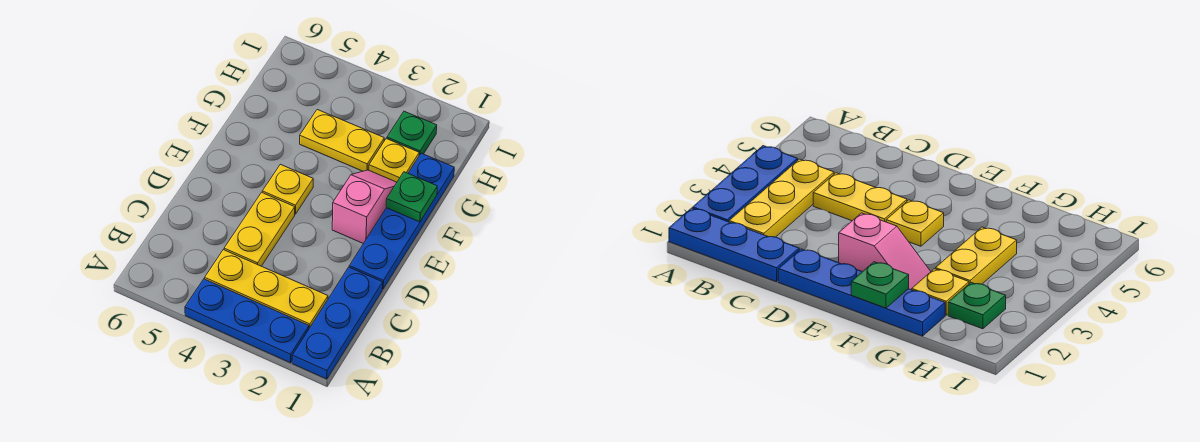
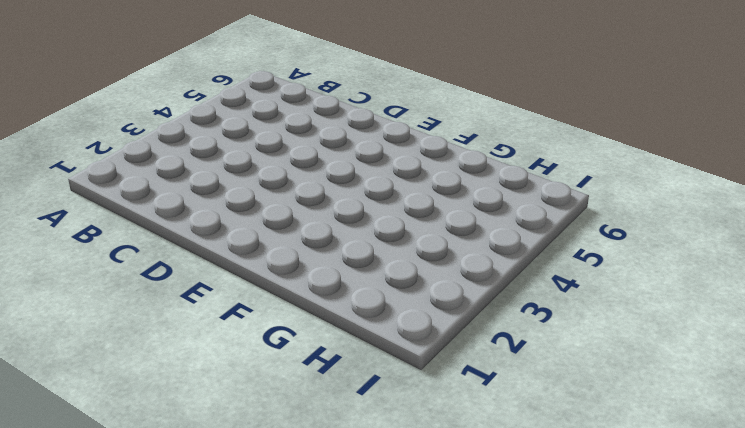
none -> blue plate A1:C1 level 1
none -> blue plate A2:A4 level 1

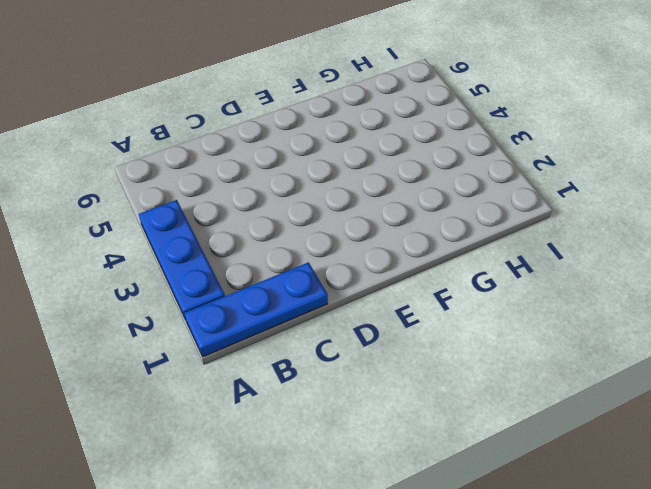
none -> yellow plate B2:B4 level 1
none -> yellow plate C4:D4 level 1

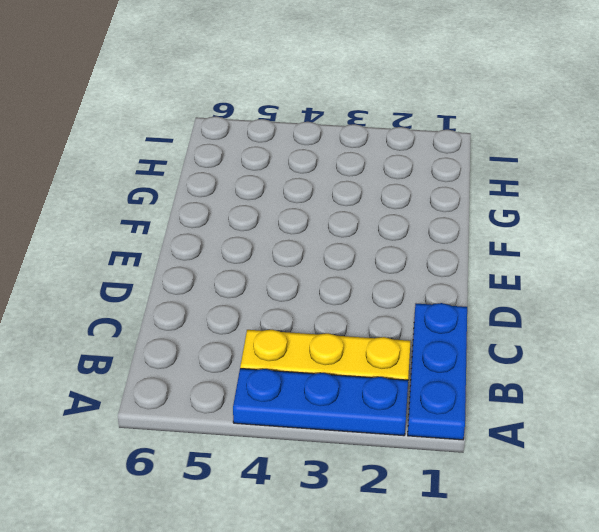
none -> yellow plate C4:D4 level 1
none -> blue plate D1:G1 level 1

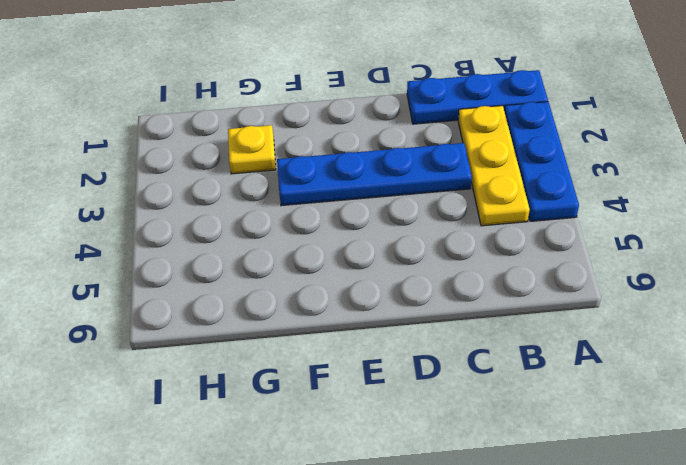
blue plate C3:F3 level 1 -> blue plate D1:G1 level 1
none -> yellow plate C4:D4 level 1
none -> pink slope E2:F2 level 1 top E

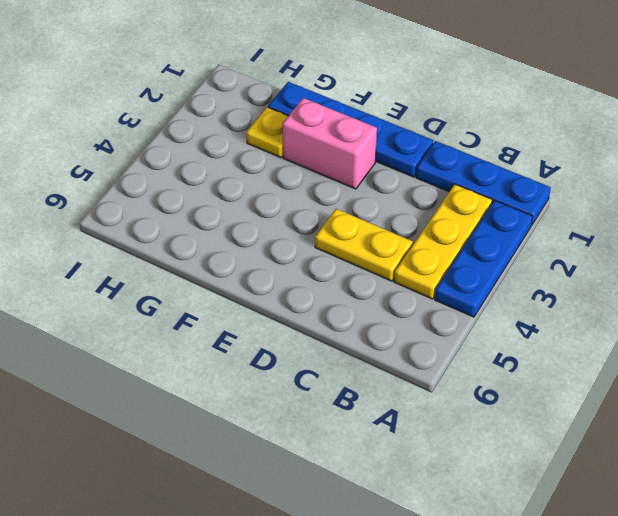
pink brick E2:F2 level 1 -> pink slope E2:F2 level 1 top E
none -> yellow plate E4 level 1
none -> yellow plate G3:G4 level 1

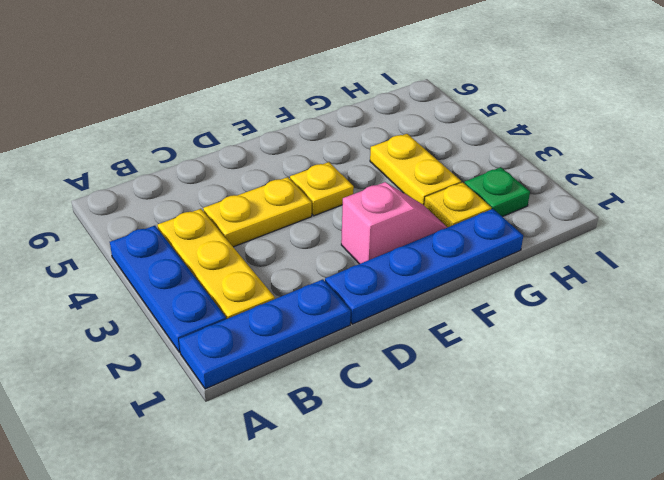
none -> green plate F1 level 2

